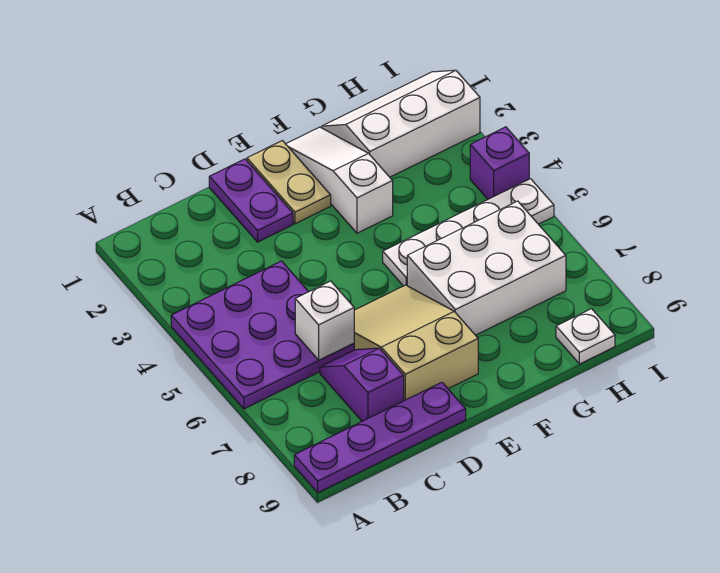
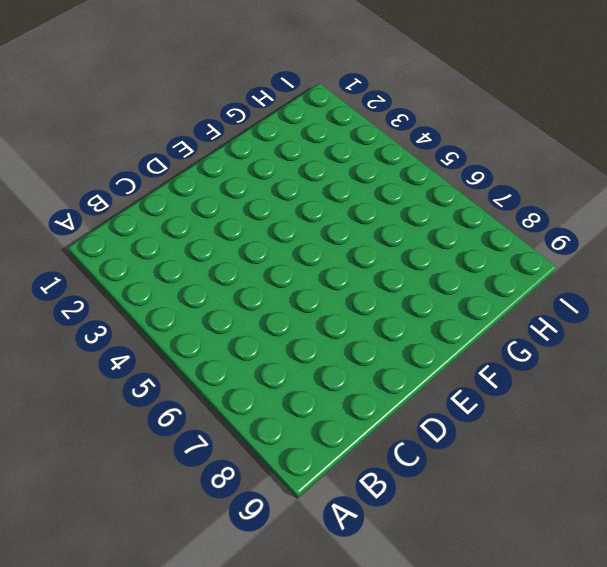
none -> purple plate A4:C6 level 1
none -> purple plate A9:D9 level 1
none -> purple slope C7:C8 level 1 top 8

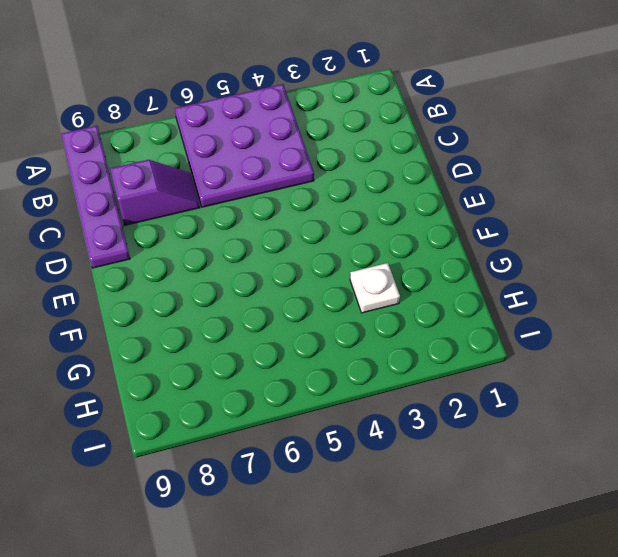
white plate G3 level 1 -> white plate H9 level 1
none -> purple plate D1:D2 level 1
none -> tan slope D6:E8 level 1 top 8
none -> tan plate E1:E2 level 1

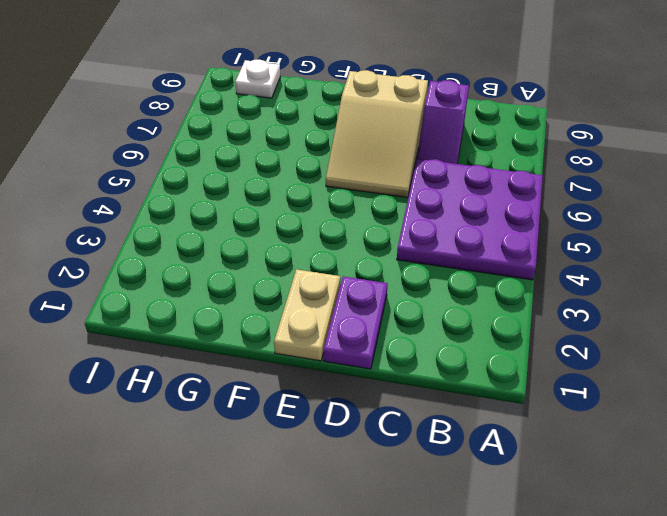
none -> purple plate A9:D9 level 1
none -> white slope F1:F3 level 1 top 3
none -> white plate F5:I5 level 1

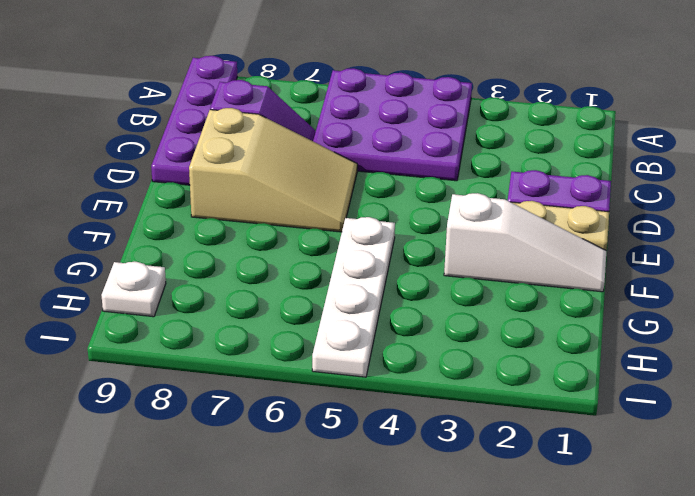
none -> white brick F6:H7 level 1
none -> white slope G1:I2 level 1 top 2
none -> purple brick I4 level 1

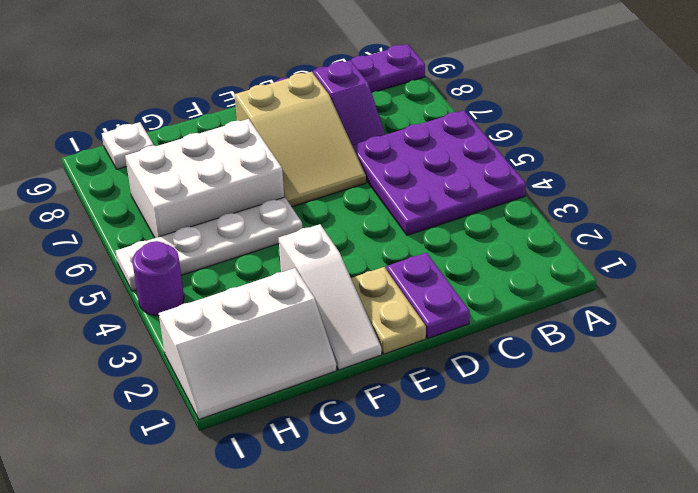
purple round brick I4 level 1 -> purple brick I4 level 1
none -> white brick C6 level 2

